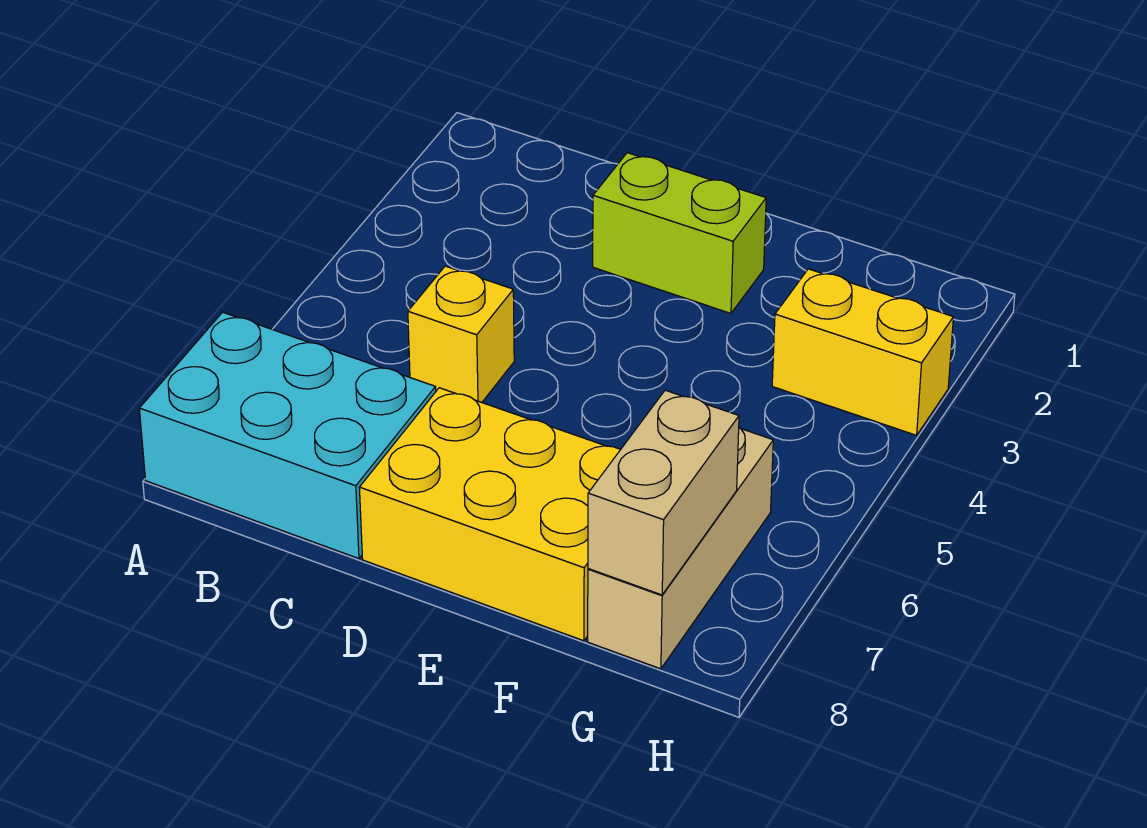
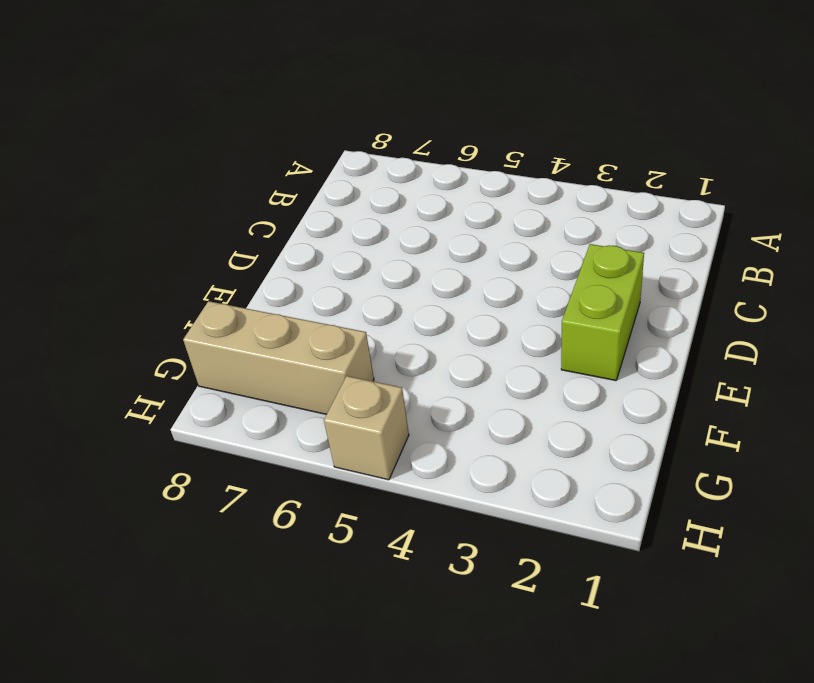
tan brick H5 level 1 -> none
none -> cyan brick A7:C8 level 1
none -> yellow brick C5 level 1

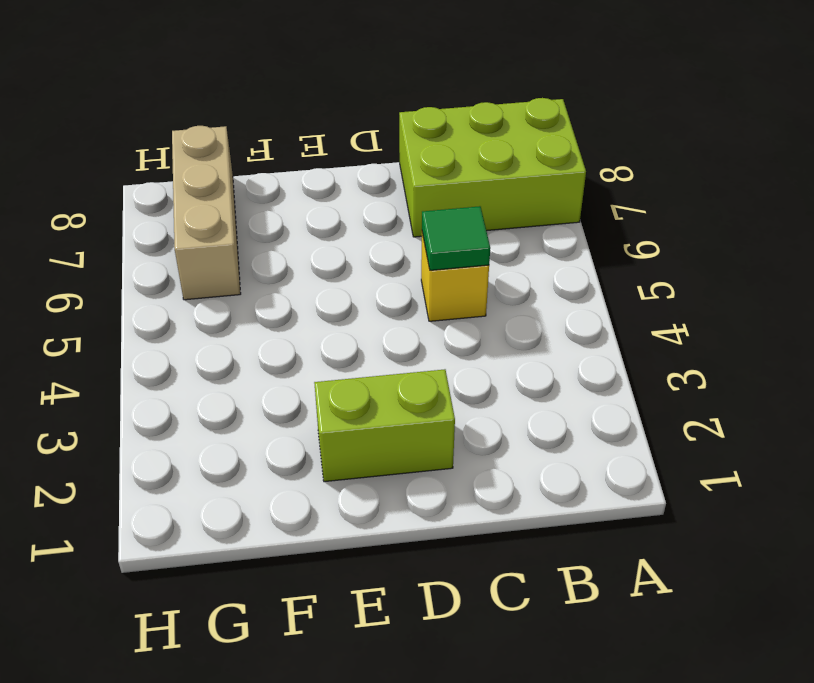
lime brick A7:C8 level 1 -> cyan brick A7:C8 level 1
green tile C5 level 2 -> none
none -> yellow brick D7:F8 level 1
none -> yellow brick G3:H3 level 1

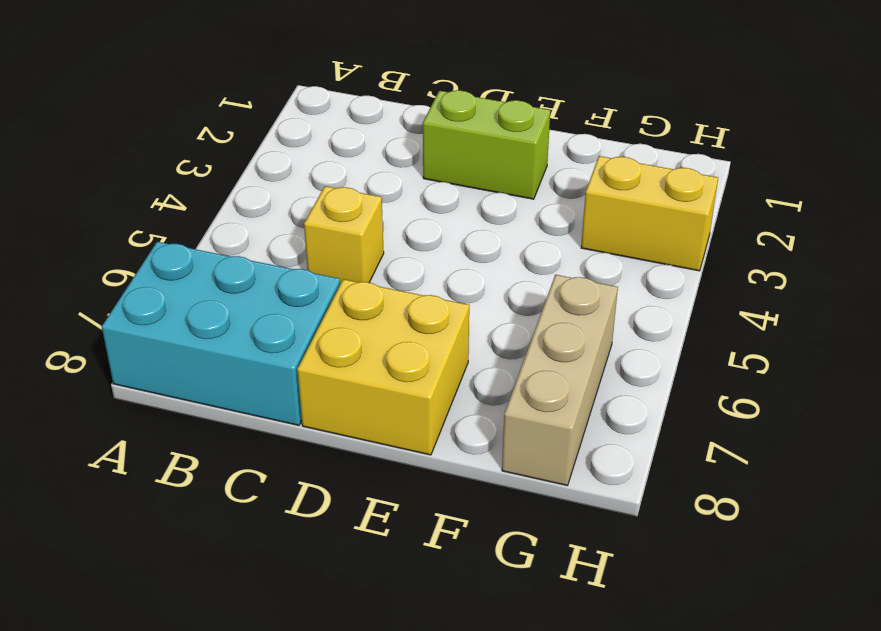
yellow brick D7:E8 level 1 -> yellow brick D7:F8 level 1
none -> tan brick G7:G8 level 2

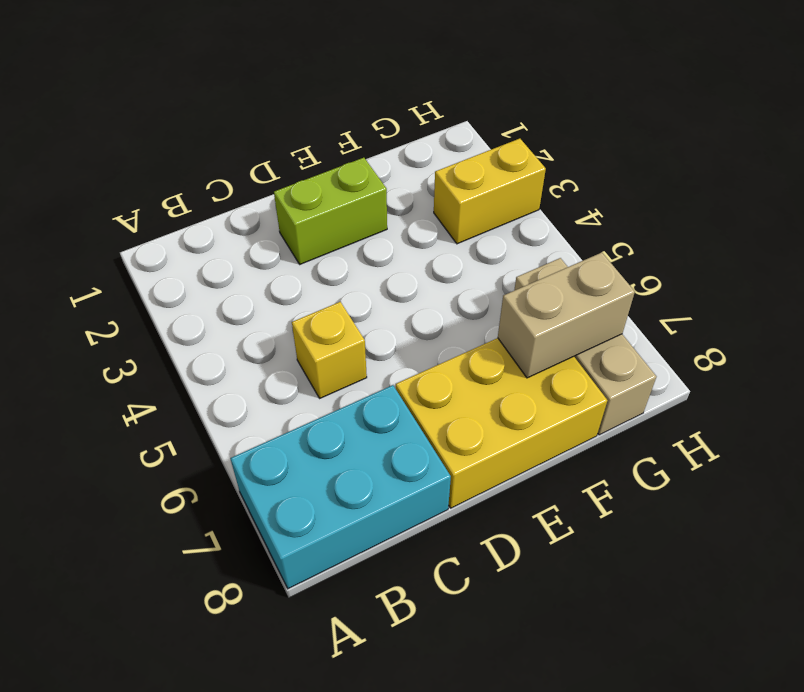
tan brick F7:G7 level 2 -> tan brick G7:G8 level 2

